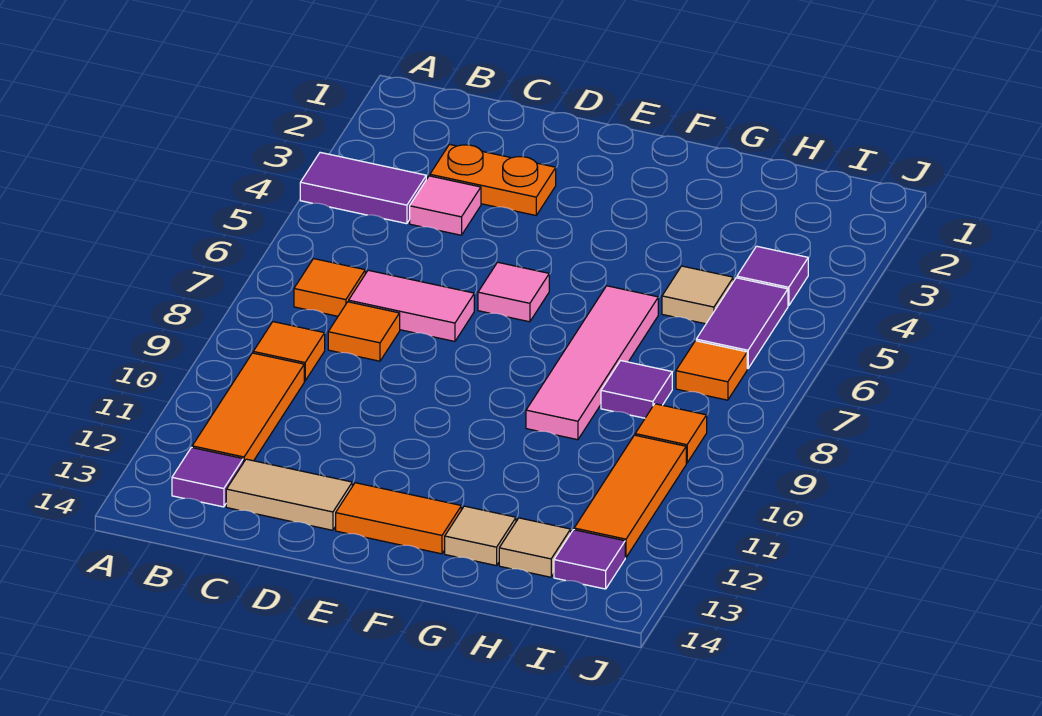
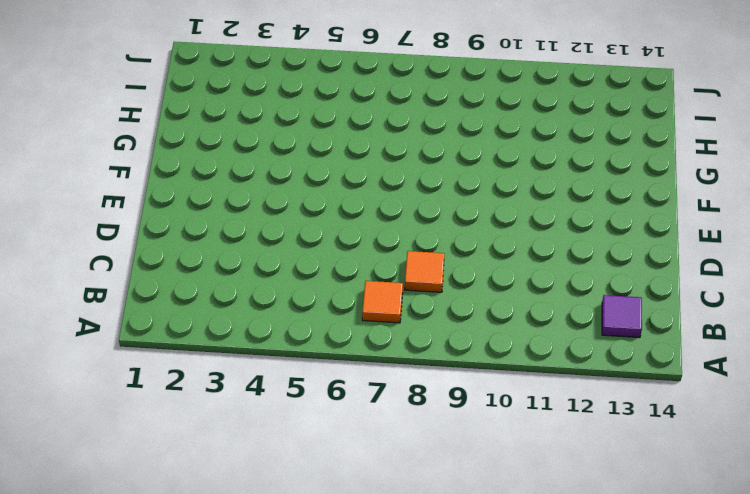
none -> purple tile A4:B4 level 1
none -> orange tile B9 level 1
none -> orange tile B10:B12 level 1

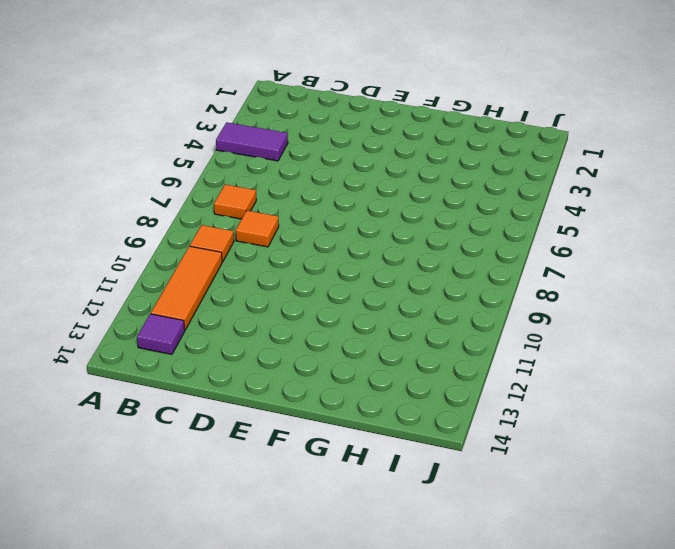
none -> orange plate C3:D3 level 1
none -> pink tile C4 level 1
none -> pink tile C7:D7 level 1

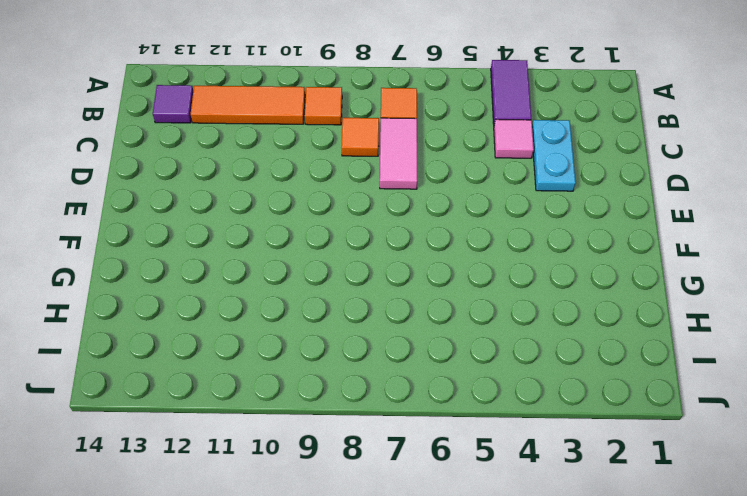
cyan plate C3:D3 level 1 -> orange plate C3:D3 level 1
none -> tan tile C13:D13 level 1
none -> pink tile E6 level 1
none -> orange tile E13:F13 level 1

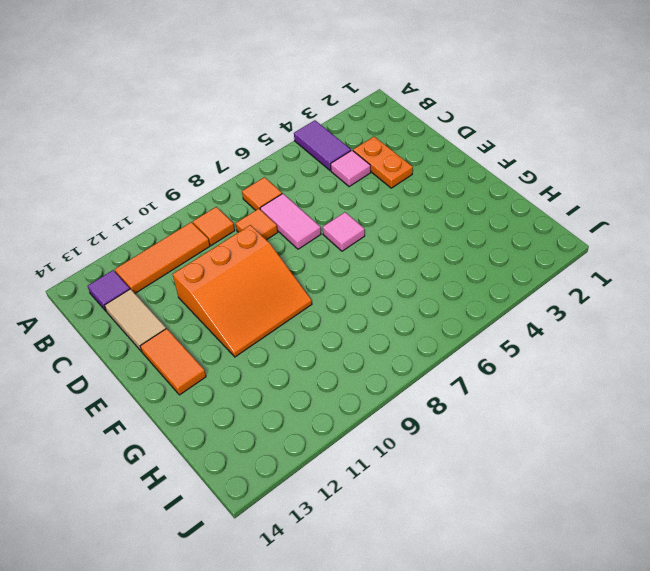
orange slope D9:F11 level 1 top D -> none
none -> pink tile G6:G9 level 1
none -> tan tile G13 level 1
none -> tan tile H5 level 1

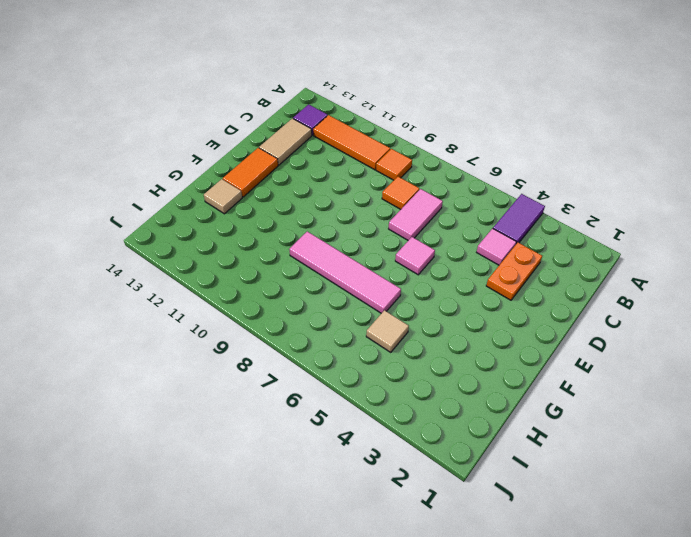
none -> orange tile B7 level 1
none -> purple tile H8 level 1
none -> tan tile H13 level 1

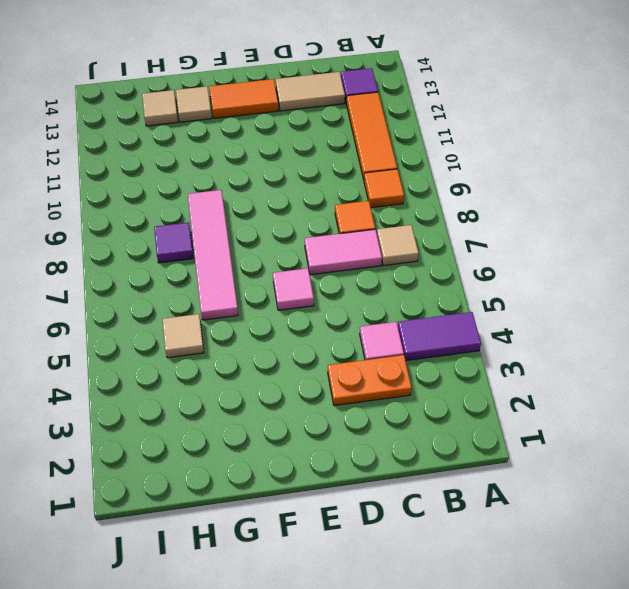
tan tile B7 level 1 -> orange tile B7 level 1
none -> purple tile I4 level 1
none -> purple tile I5:I6 level 1
none -> orange tile I7 level 1

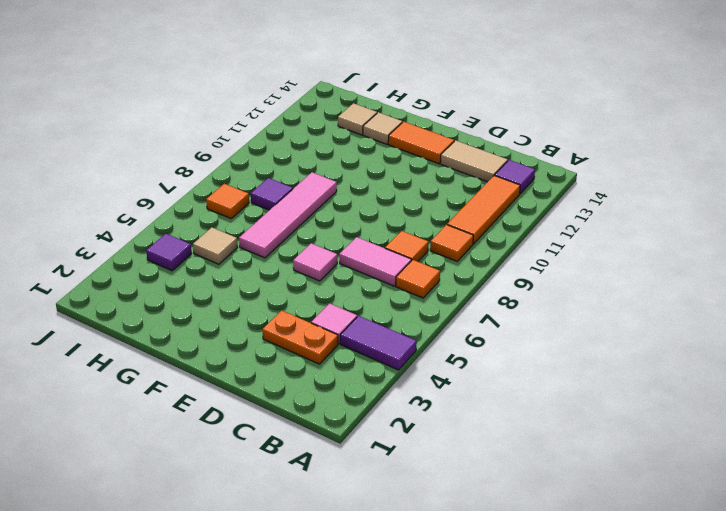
none -> purple tile I5:I6 level 1
none -> orange tile I9 level 1
none -> orange tile I10:I12 level 1

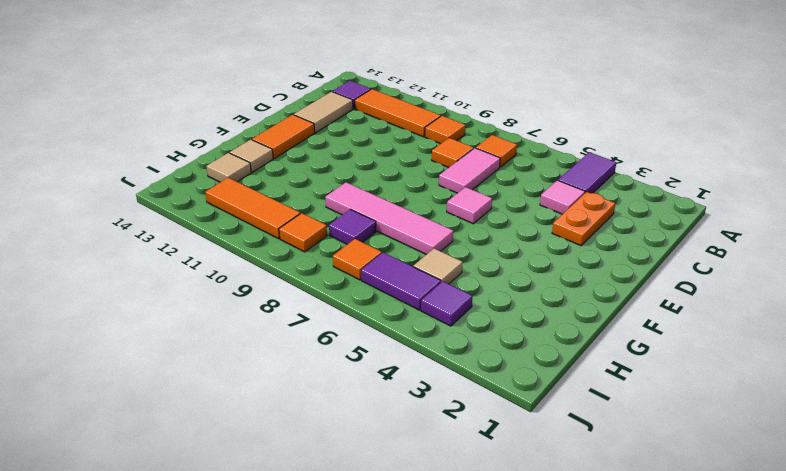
none -> purple tile I13 level 1

